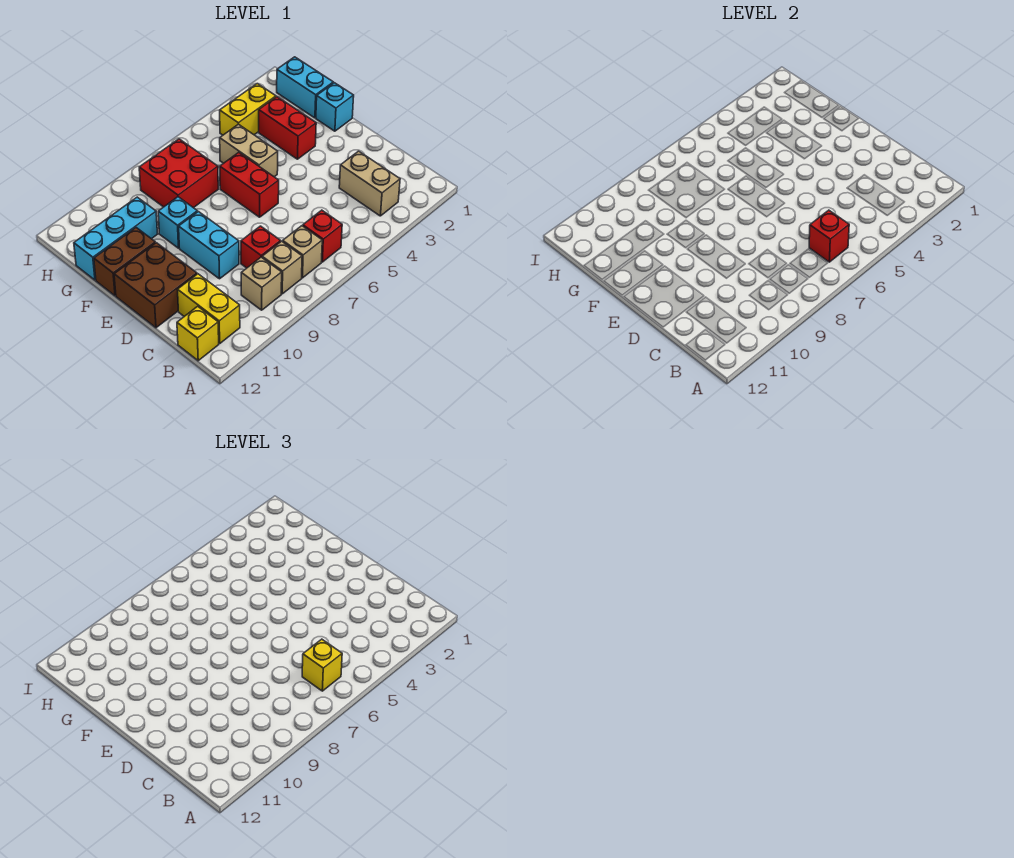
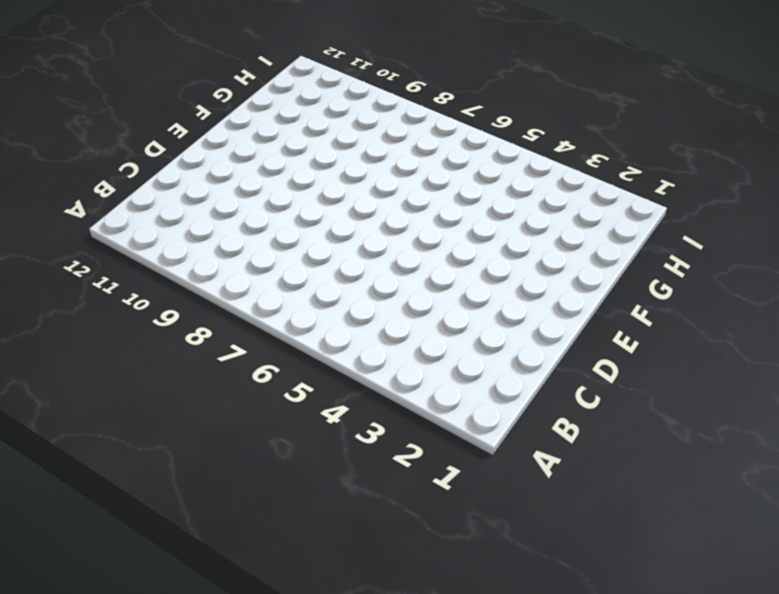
none -> tan brick B3:C3 level 1
none -> red brick B6 level 1
none -> tan brick B7 level 1

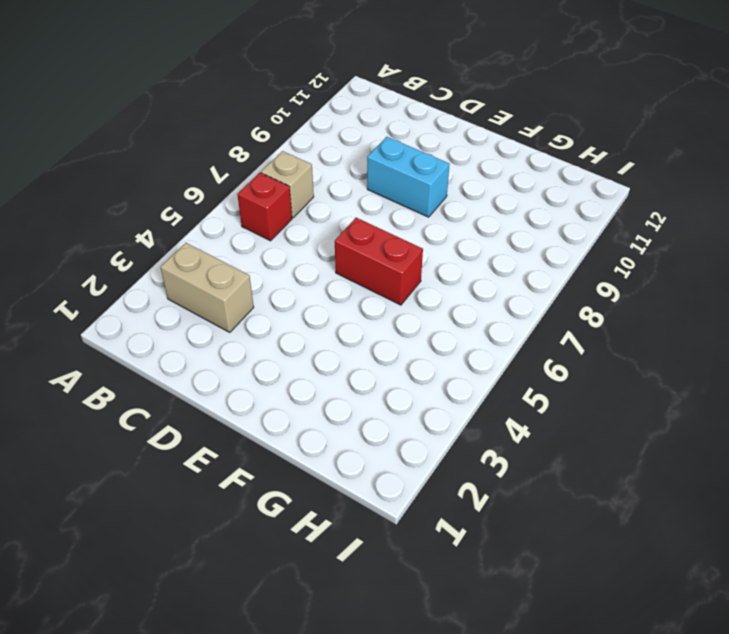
none -> tan brick B8 level 1
none -> tan brick B9 level 1
none -> yellow brick B11:C11 level 1

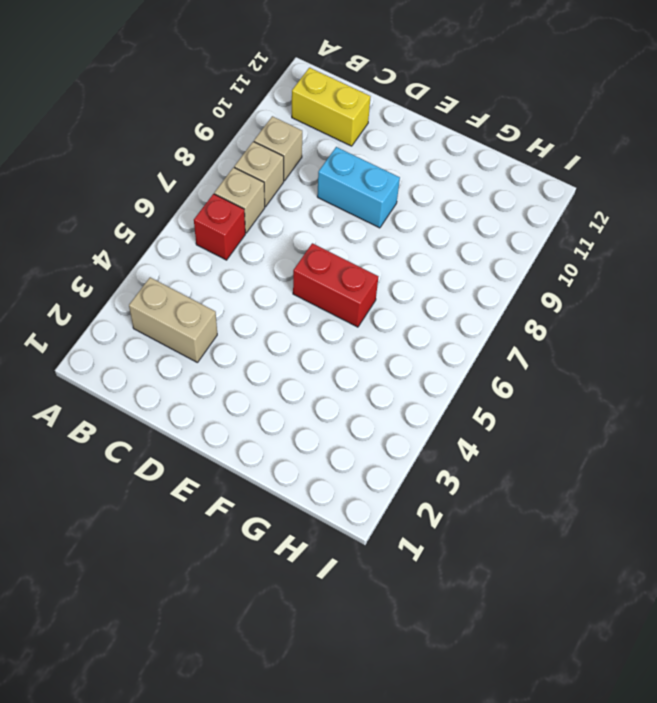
none -> yellow brick B12 level 1
none -> red brick C8 level 1
none -> brown brick D11:E12 level 1

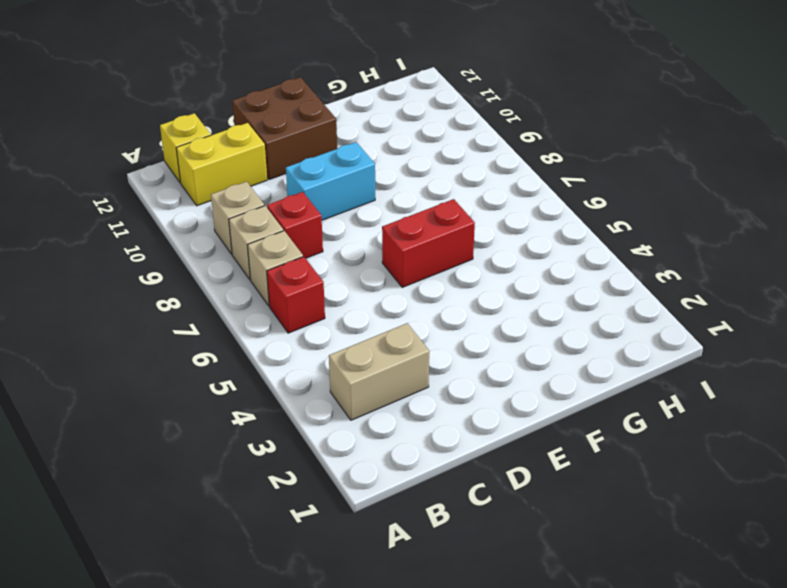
none -> cyan brick F1 level 1
none -> red brick F3:G3 level 1
none -> tan brick F5:G5 level 1

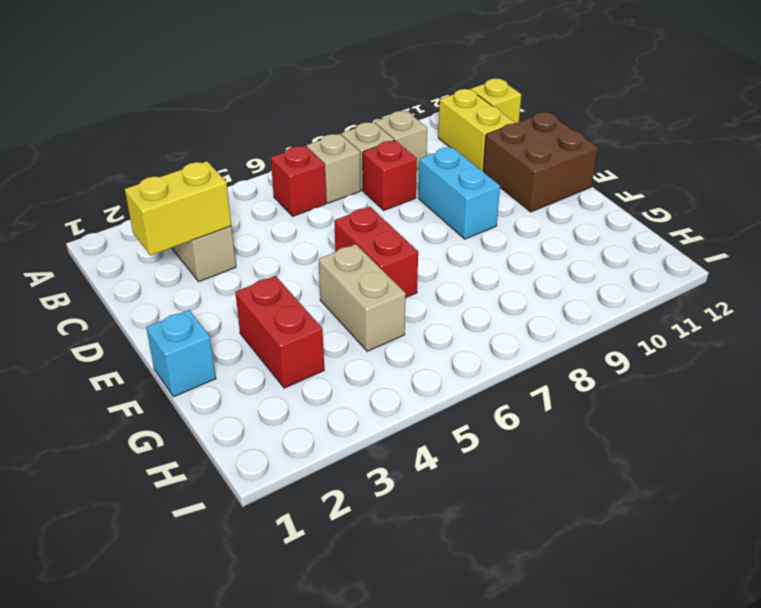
yellow brick C2:C3 level 2 -> yellow brick H3:H4 level 1
none -> cyan brick F9 level 1
none -> brown brick F11:F12 level 1
none -> cyan brick G1:H1 level 1

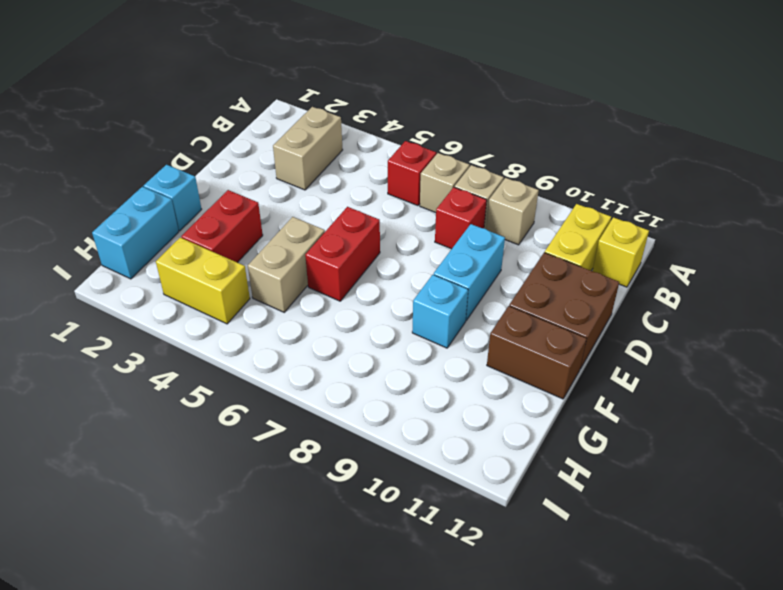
none -> red brick G7:H8 level 1
none -> cyan brick G10:G12 level 1
none -> red brick B6 level 2

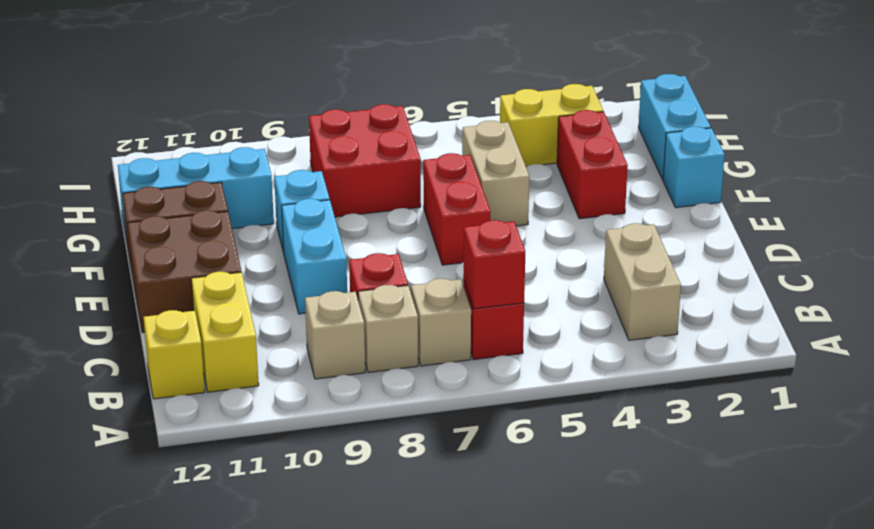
none -> yellow brick B6 level 3

